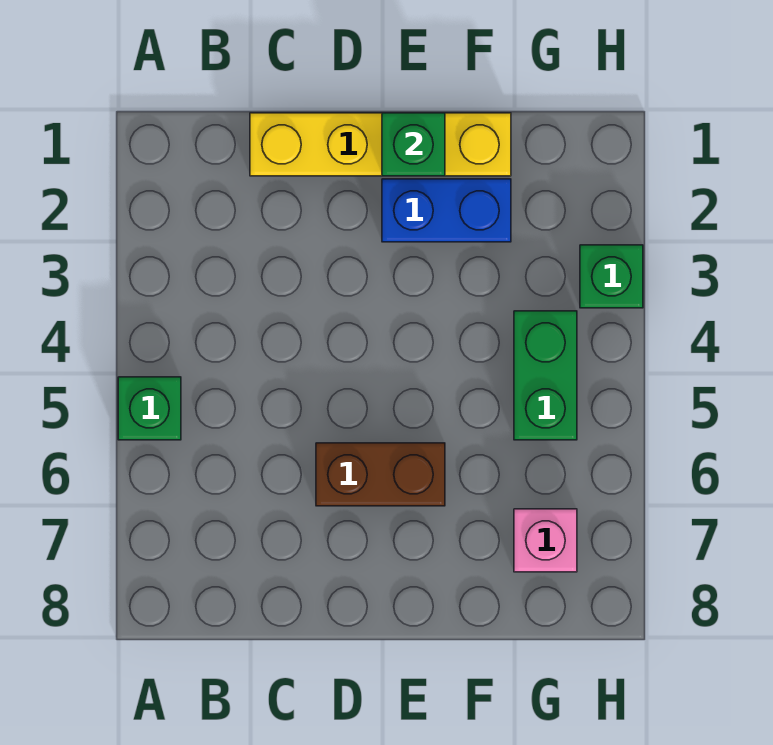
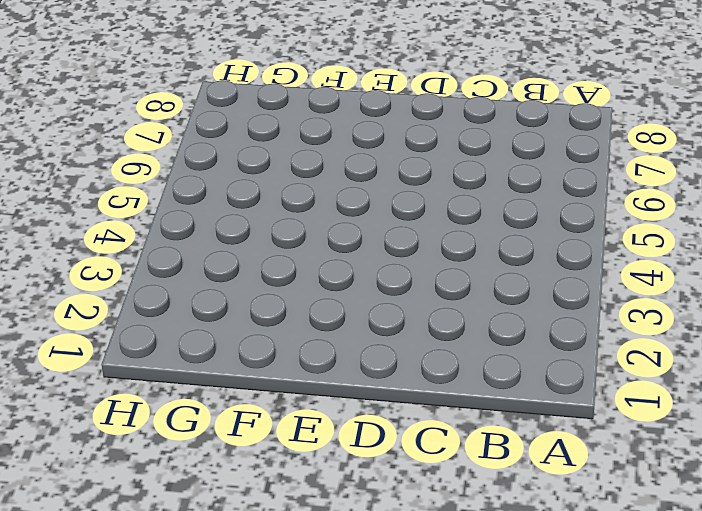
none -> green brick A5 level 1
none -> yellow brick C1:F1 level 1

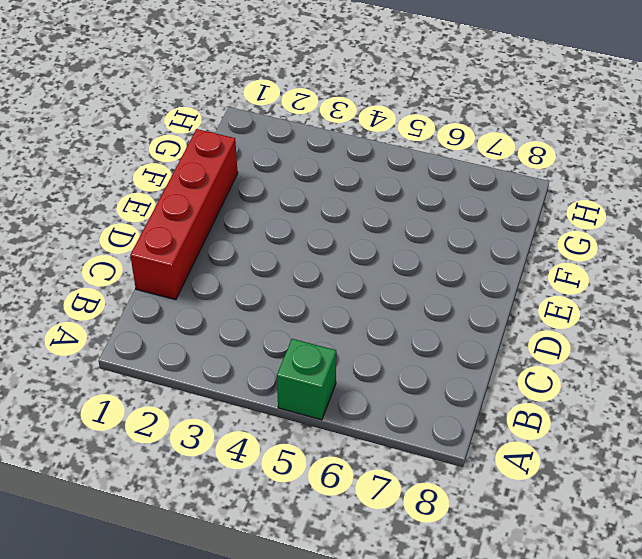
red brick C1:F1 level 1 -> yellow brick C1:F1 level 1
none -> brown brick D6:E6 level 1
none -> blue brick E2:F2 level 1

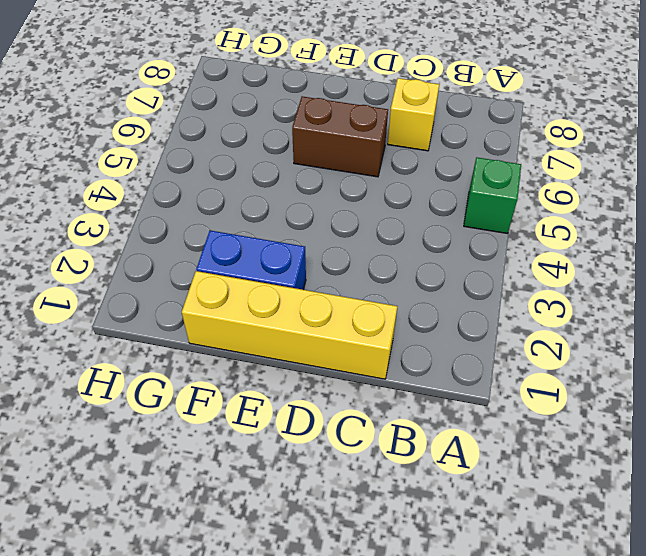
yellow brick C7 level 1 -> none
none -> green brick G4:G5 level 1
none -> pink brick G7 level 1

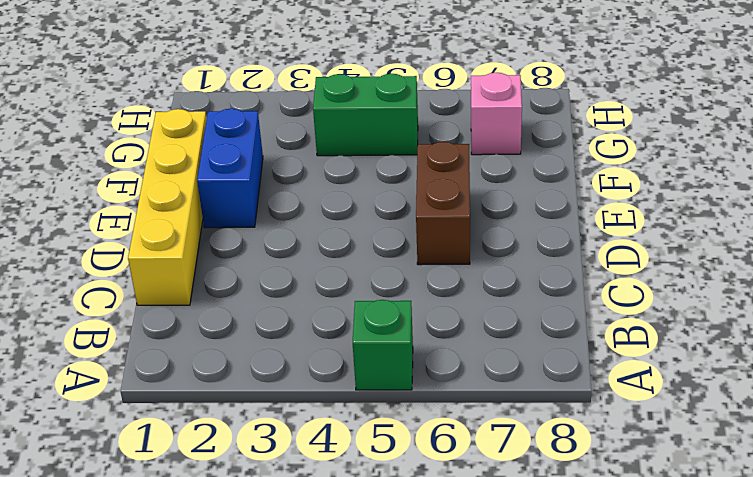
none -> green brick H3 level 1
none -> green brick E1 level 2

